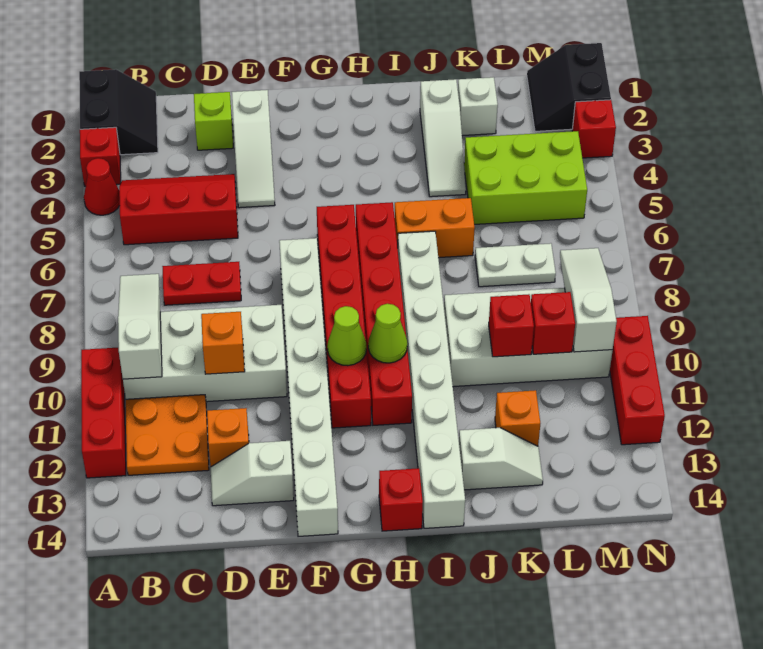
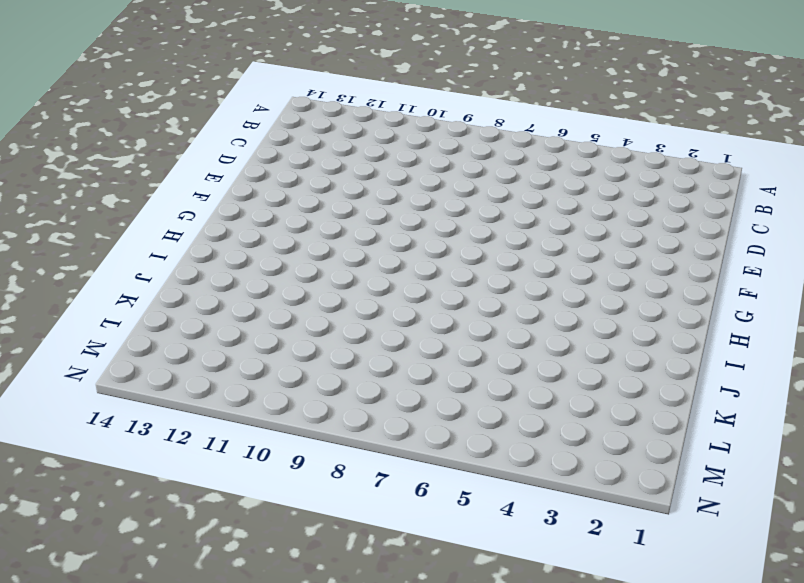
none -> black slope A1:B2 level 1 top A
none -> red brick A3 level 1
none -> red cone A4 level 1
none -> red brick A10:A12 level 1

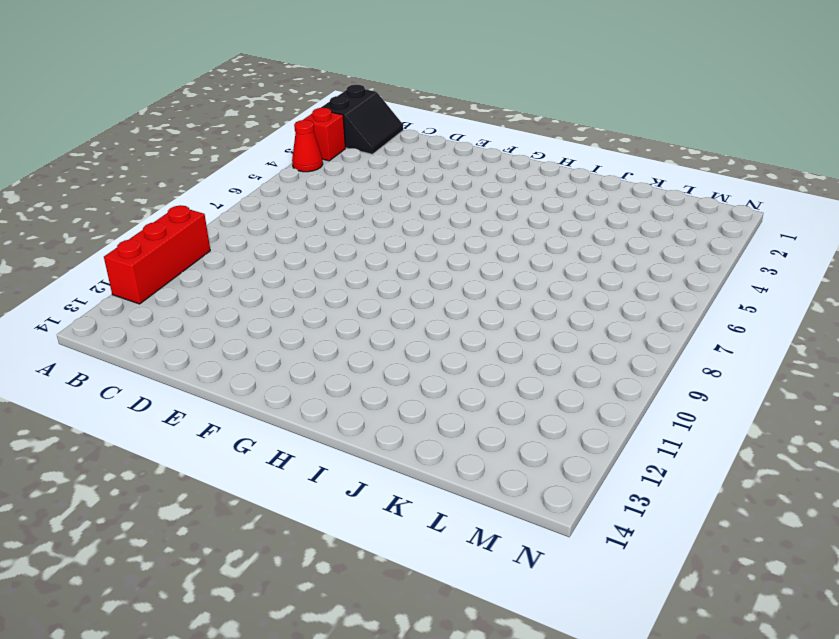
none -> red slope B4:D5 level 1 top 5
none -> white brick B9:E10 level 1
none -> orange plate B11:C12 level 1
none -> red plate C7:D7 level 1

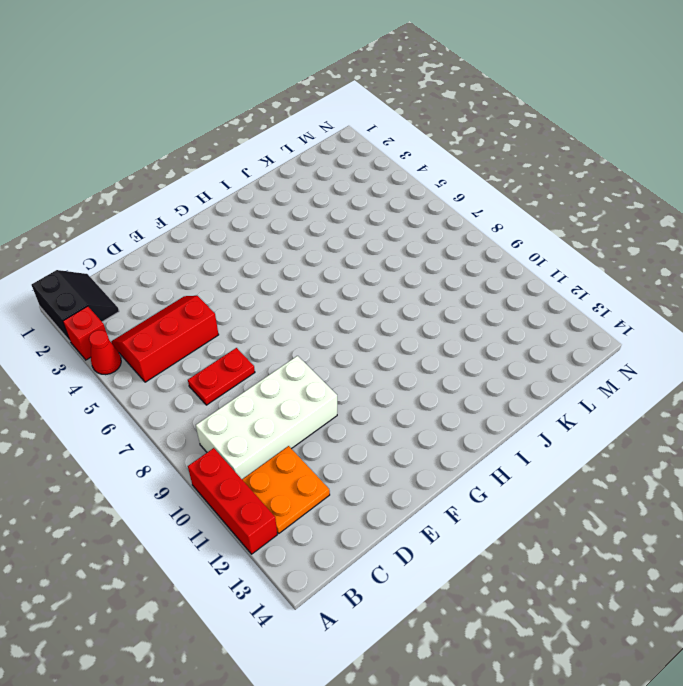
none -> lime brick D2 level 1
none -> orange brick D12 level 1
none -> white slope D13:E13 level 1 top E
none -> white slope E2:E4 level 1 top 2

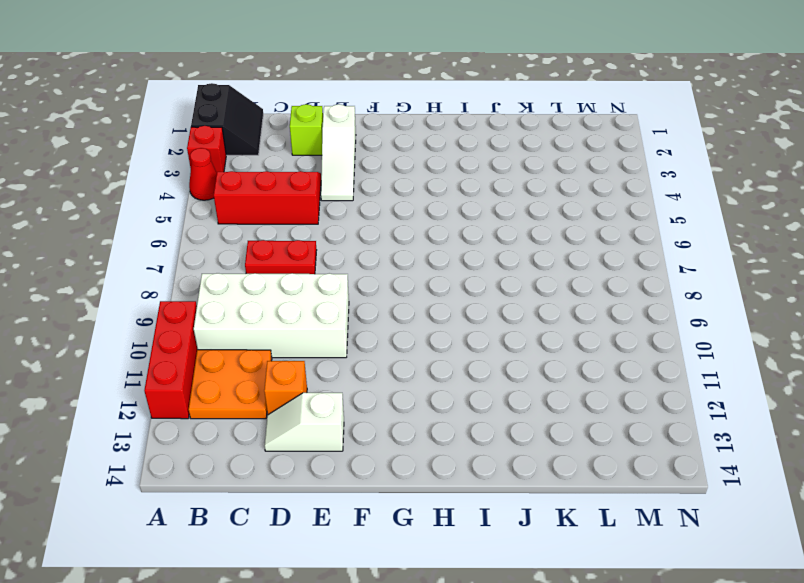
none -> white brick F7:F14 level 1
none -> red brick G6:G11 level 1
none -> red brick H6:H11 level 1
none -> red brick H14 level 1

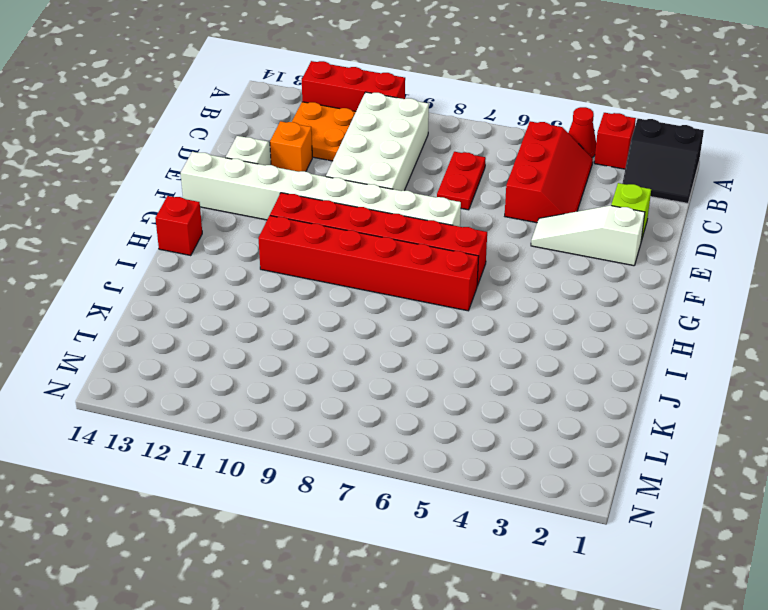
none -> orange brick I6:J6 level 1
none -> white brick I7:I14 level 1
none -> white slope J2:J4 level 1 top 2
none -> white brick J9:M10 level 1

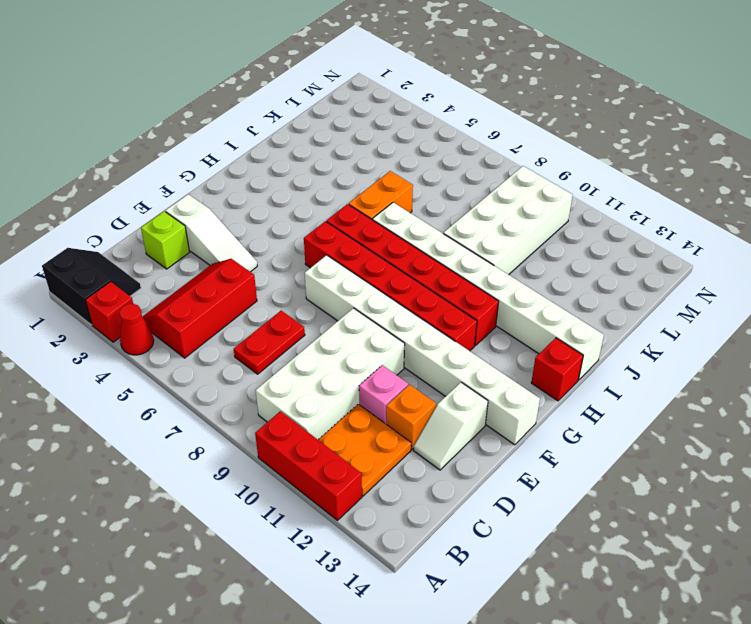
pink brick D11 level 1 -> none
none -> white slope J2:J4 level 1 top 2
none -> white slope J13:K13 level 1 top J
none -> white brick K2 level 1
none -> lime brick K4:M5 level 1

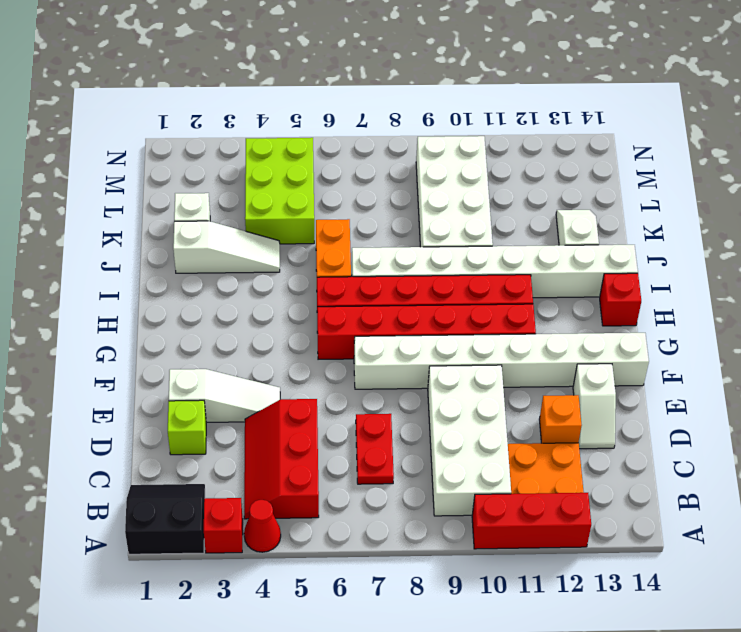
none -> white plate K7:L7 level 1
none -> orange brick K12 level 1
none -> black slope M1:N2 level 1 top N
none -> red brick N3 level 1

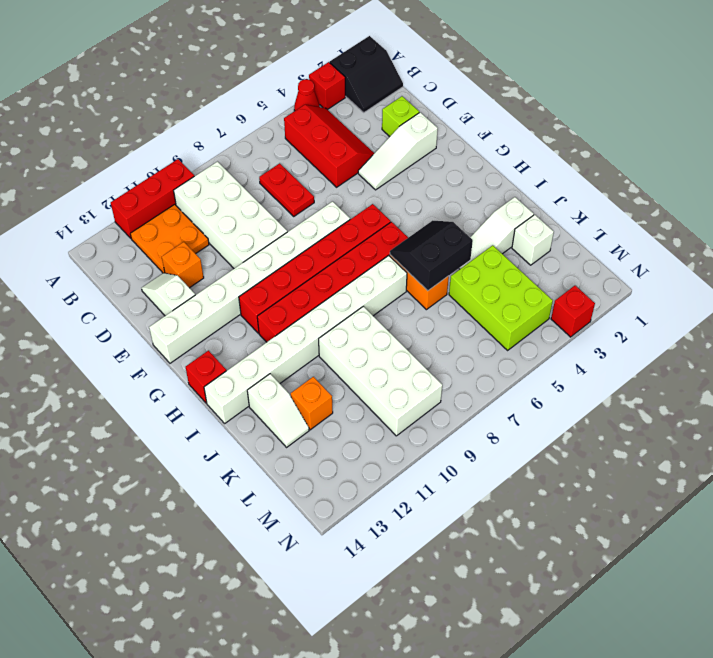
black slope I5:J6 level 2 top J -> black slope M1:N2 level 1 top N
none -> white plate K7:L7 level 1
none -> red brick N10:N12 level 1
none -> white slope B8:B10 level 2 top 10
none -> orange brick D10 level 2

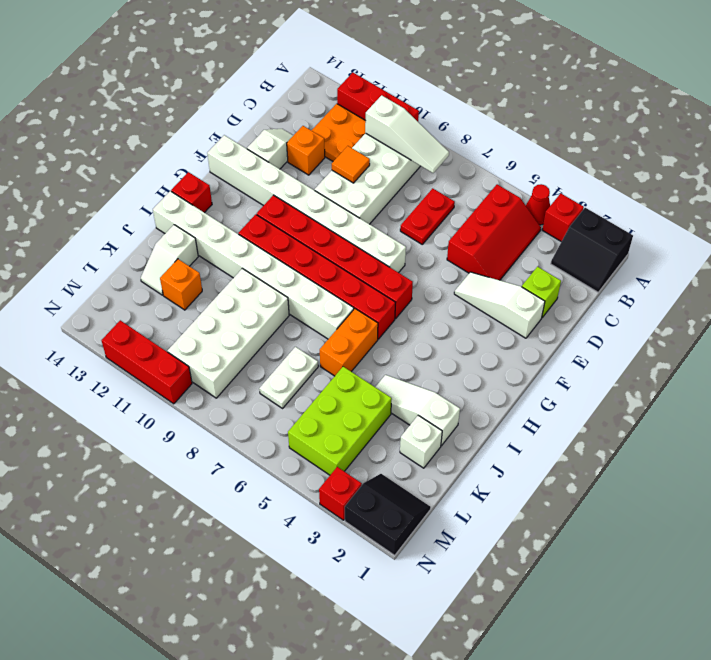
orange tile D10 level 2 -> orange brick D10 level 2
none -> lime cone G10 level 2
none -> lime cone H10 level 2
none -> red brick K10 level 2
none -> red brick L10 level 2

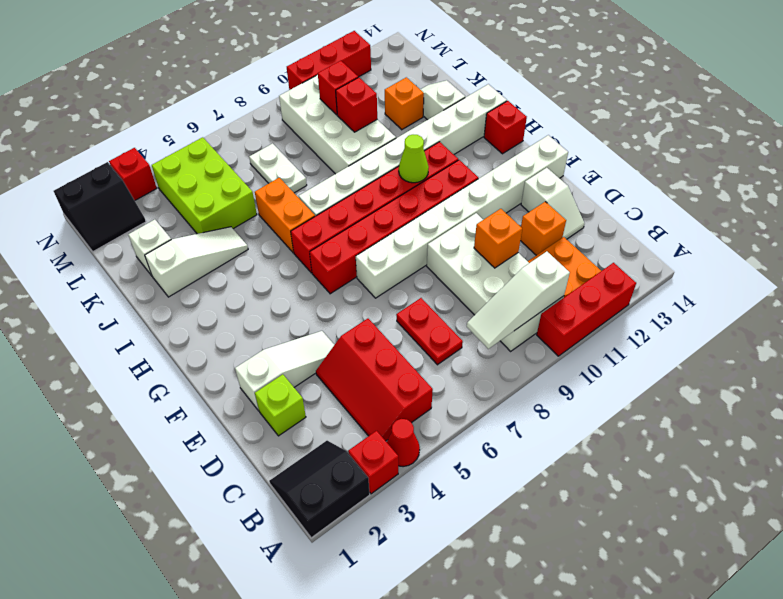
none -> lime cone G10 level 2
none -> white slope M8:M10 level 2 top 10

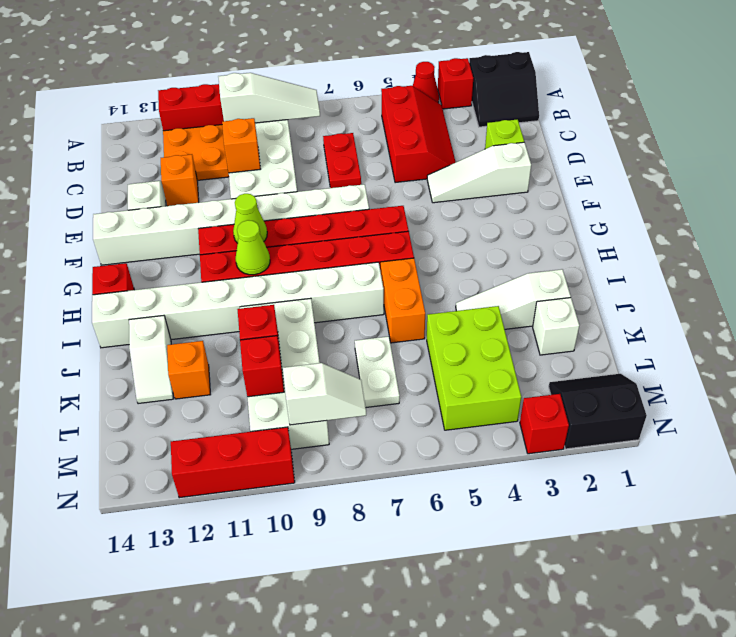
white slope M8:M9 level 2 top 9 -> white slope M8:M10 level 2 top 10

